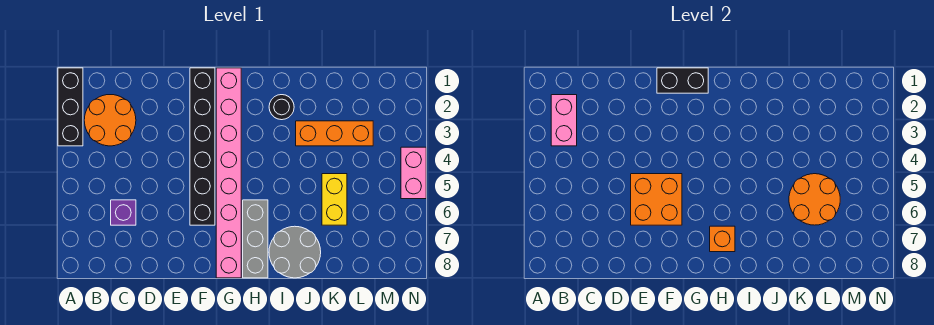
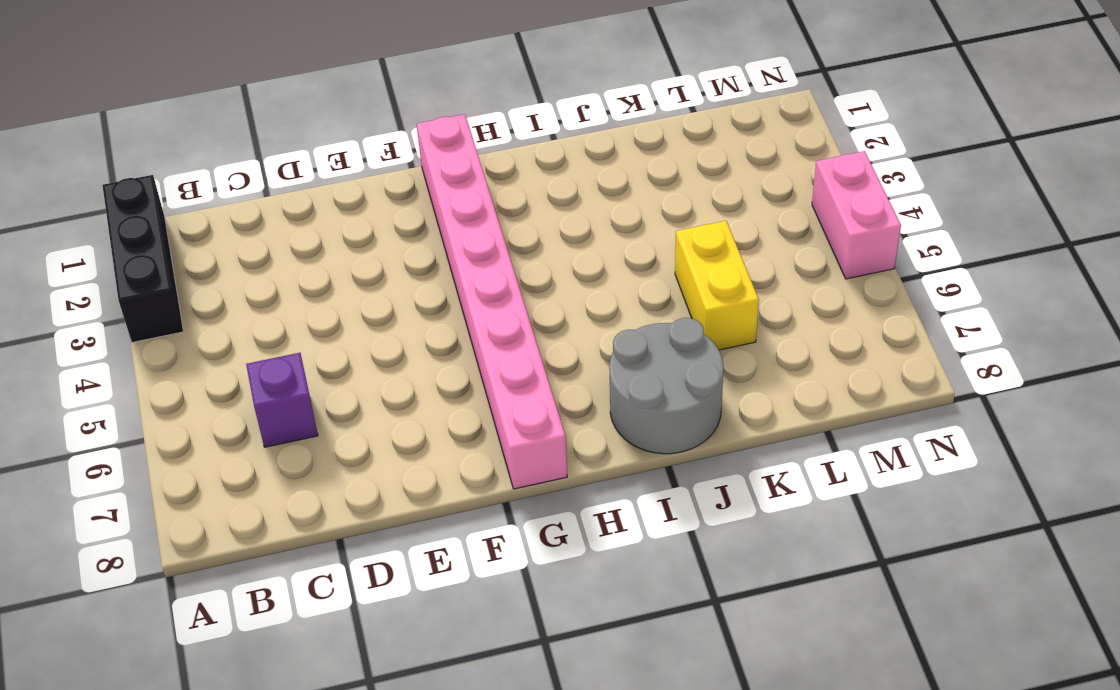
none -> orange round brick B2:C3 level 1
none -> black brick F1:F6 level 1
none -> grey brick H6:H8 level 1

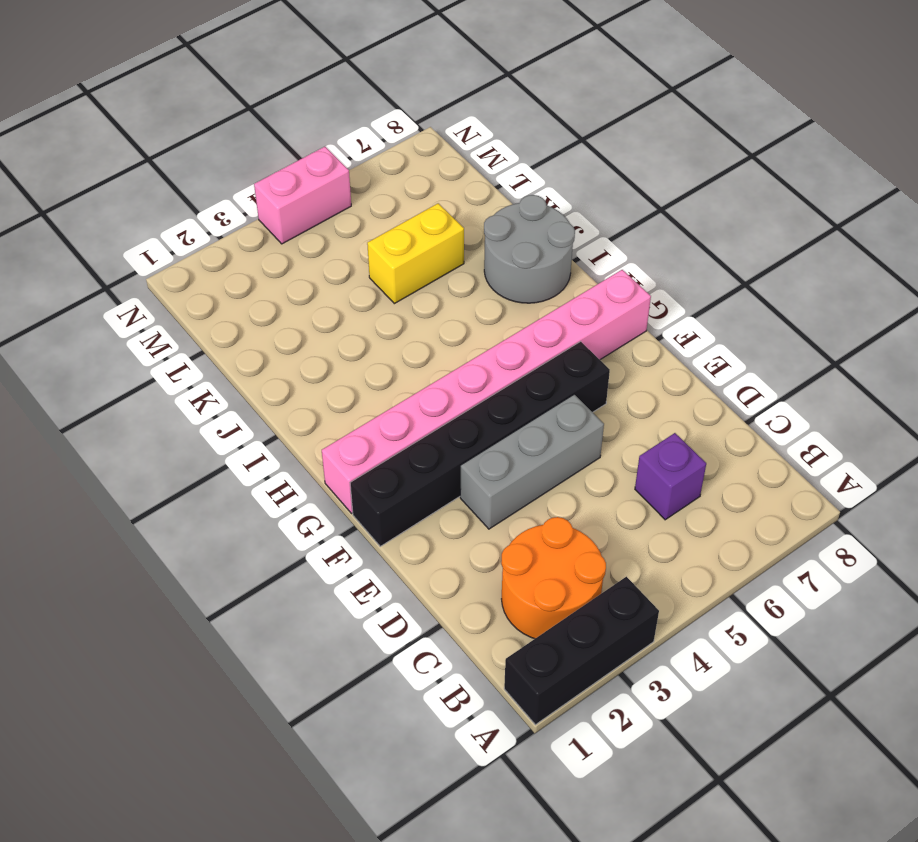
grey brick E3:E5 level 1 -> grey brick H6:H8 level 1
none -> black round brick I2 level 1
none -> orange brick J3:L3 level 1
none -> pink brick B2:B3 level 2

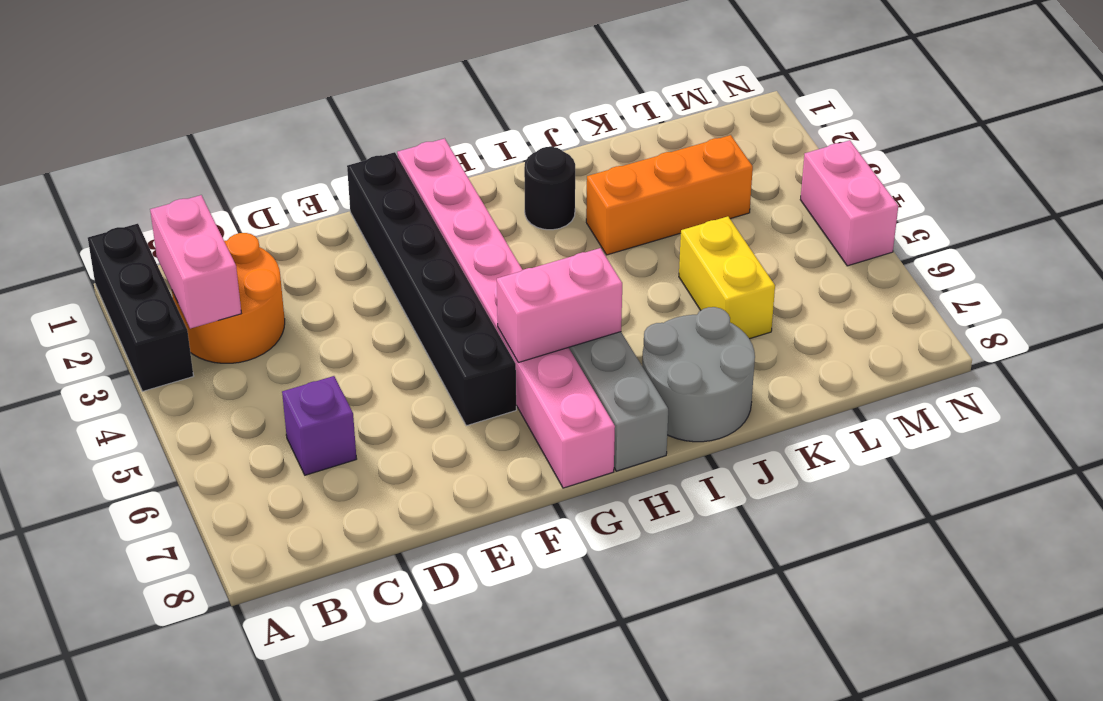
pink brick G6:H6 level 2 -> none
none -> orange brick E5:F6 level 2
none -> black brick F1:G1 level 2
none -> orange brick H7 level 2

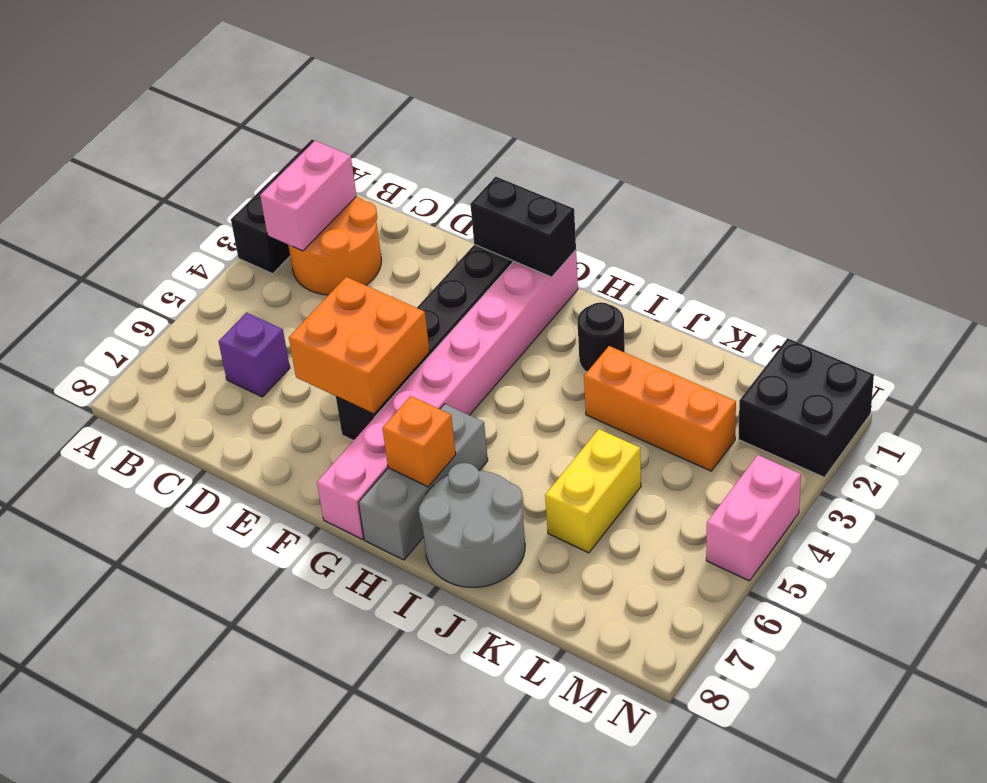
black brick M1:N2 level 1 -> none
none -> orange round brick K5:L6 level 2

